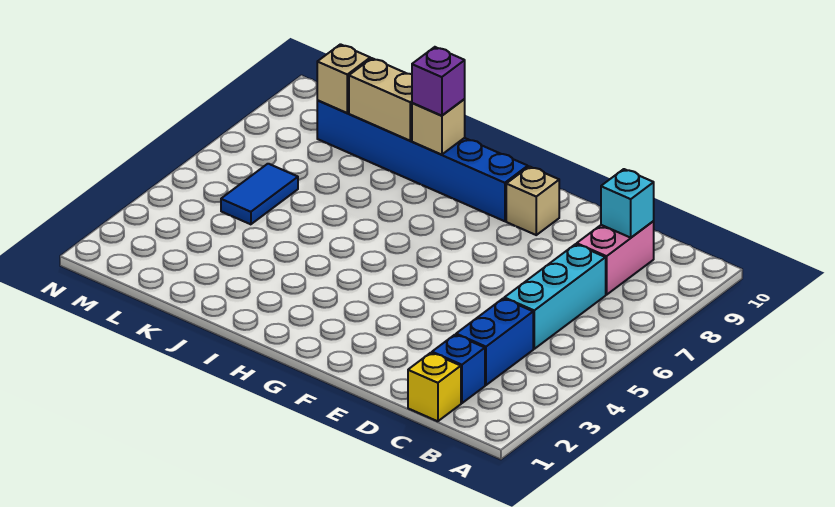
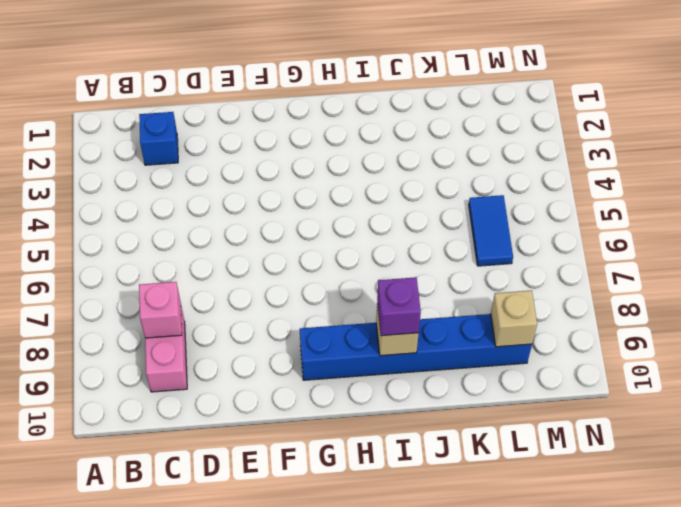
pink brick C8 level 2 -> none
none -> yellow brick C1 level 1
none -> blue brick C3:C4 level 1
none -> cyan brick C5:C7 level 1

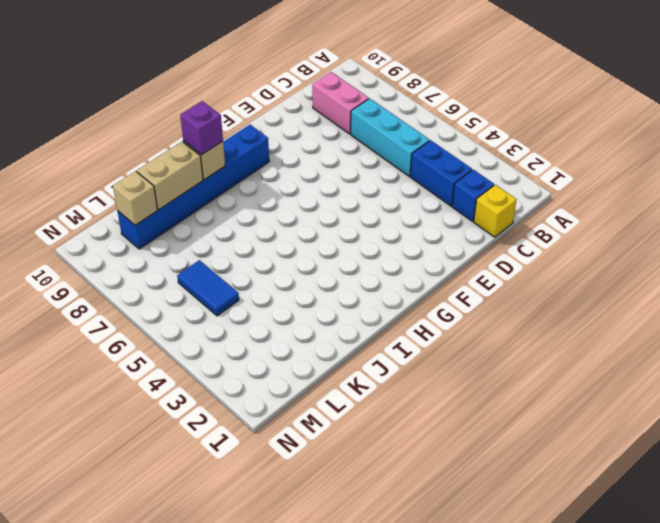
none -> tan brick F9 level 1
none -> cyan brick C9 level 2

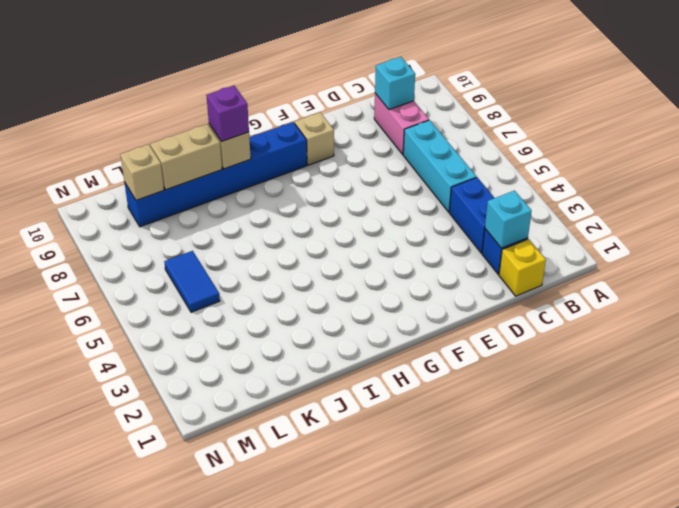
cyan brick C2 level 2 -> none

